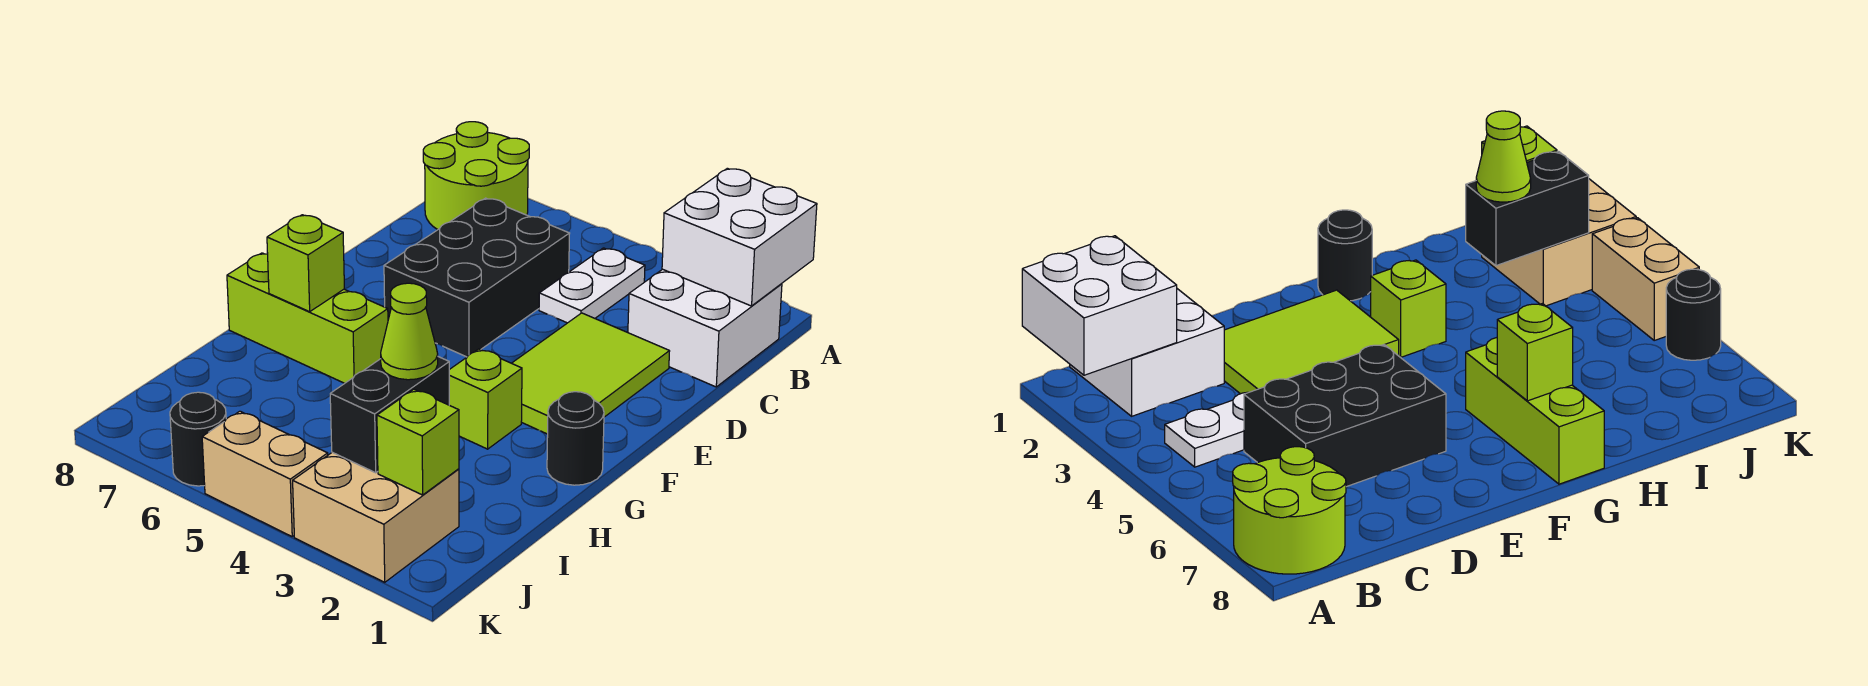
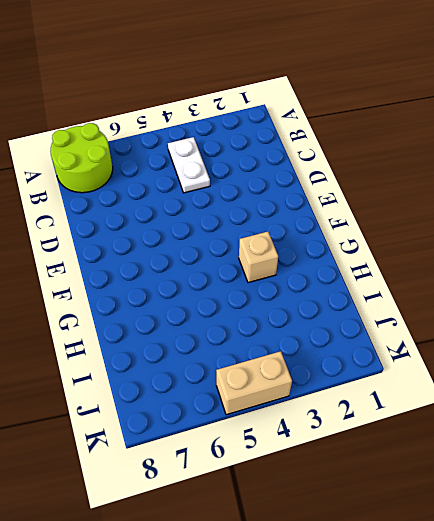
tan brick G3 level 1 -> lime brick G3 level 1
none -> white brick B1:C2 level 1
none -> black brick C5:E6 level 1
none -> lime tile D2:F3 level 1

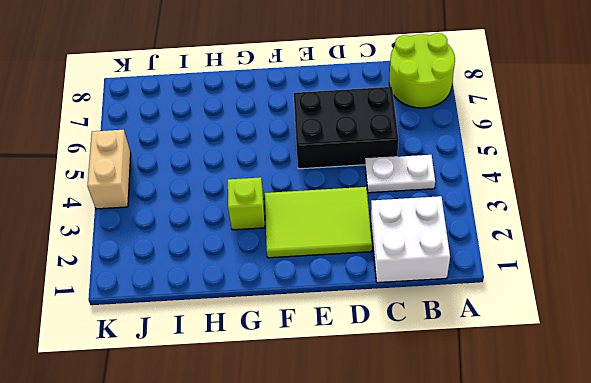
none -> black round brick G1 level 1
none -> lime brick G6:G8 level 1
none -> tan brick J2:K3 level 1

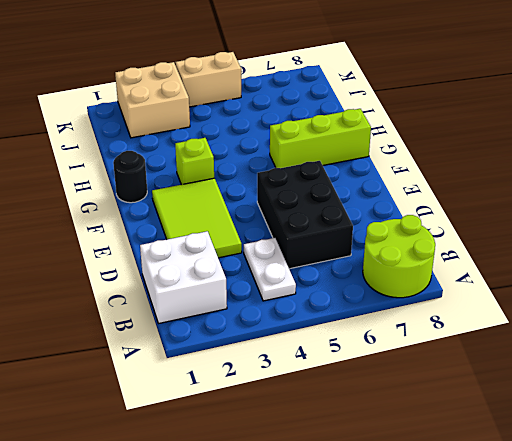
none -> black round brick K6 level 1
none -> white brick A1:B2 level 2
none -> lime brick G7 level 2

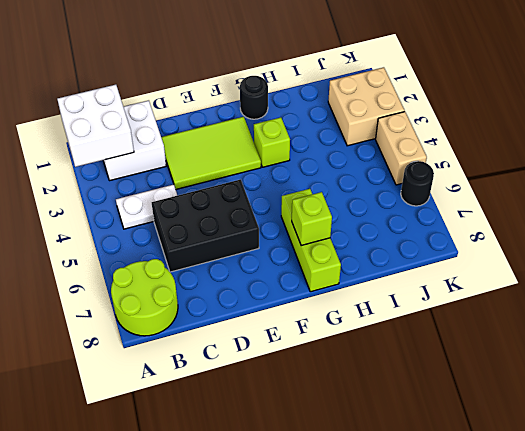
none -> black brick I3:J3 level 2
none -> lime brick J2 level 2
none -> lime cone I3 level 3

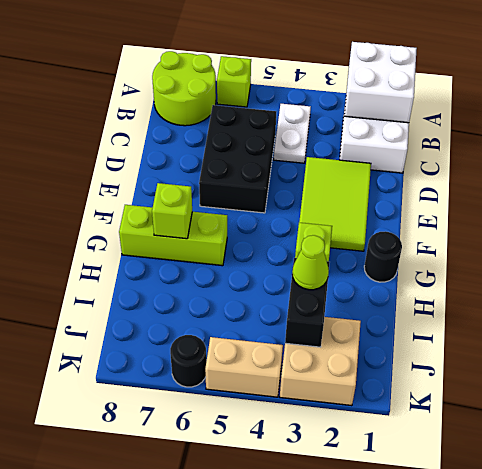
lime brick A6 level 1 -> lime brick J2 level 2

